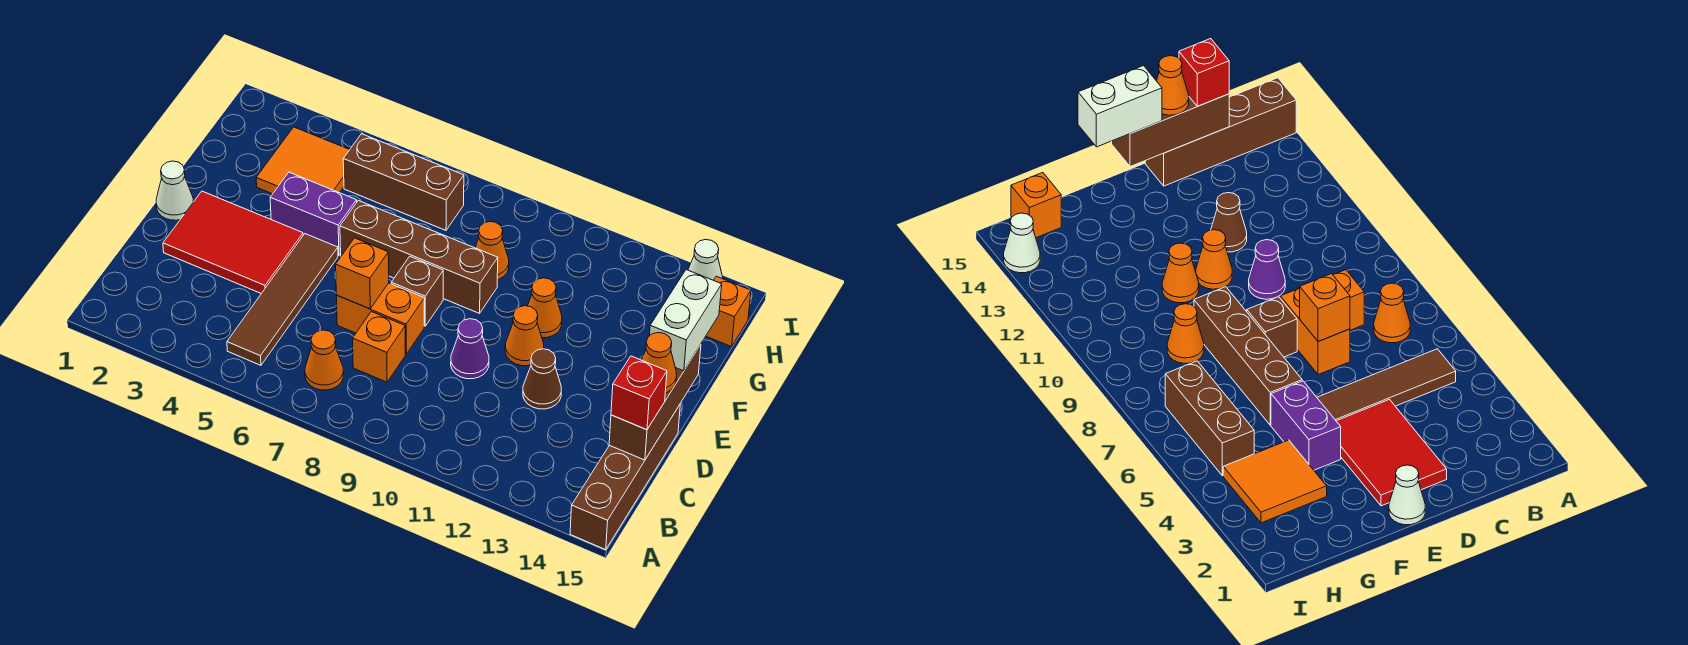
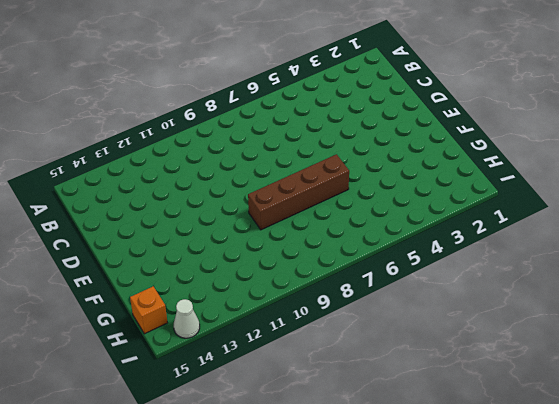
none -> brown brick A15:D15 level 1
none -> brown tile B5:E5 level 1
none -> orange cone B7 level 1

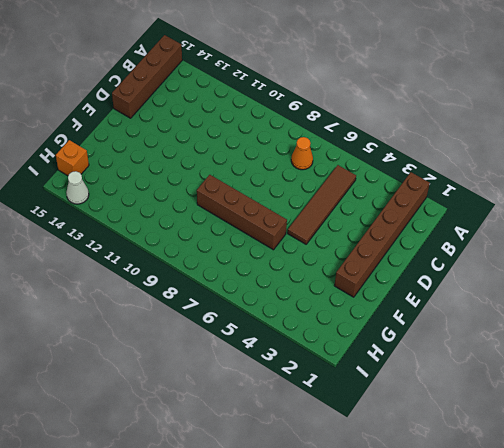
brown brick A2:F2 level 1 -> red tile D2:E4 level 1
none -> orange brick C8 level 1
none -> orange brick D7:D8 level 1
none -> purple cone D10 level 1

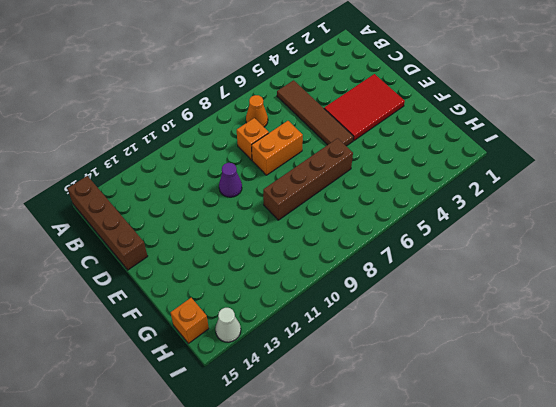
none -> brown cone D12 level 1
none -> white cone E1 level 1
none -> brown brick E8 level 1

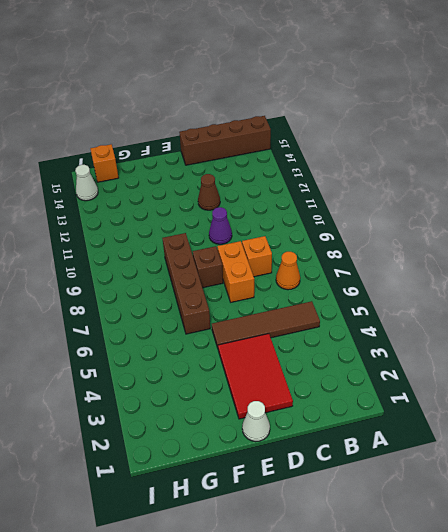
none -> orange cone E11 level 1
none -> purple brick F4:F5 level 1
none -> orange cone F11 level 1

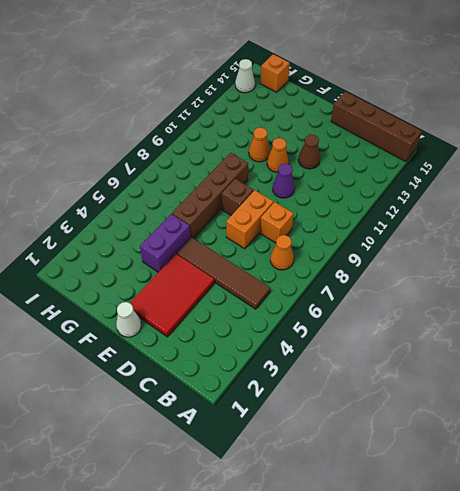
none -> orange tile G3:H4 level 1
none -> orange cone G9 level 1
none -> brown brick H5:H7 level 1

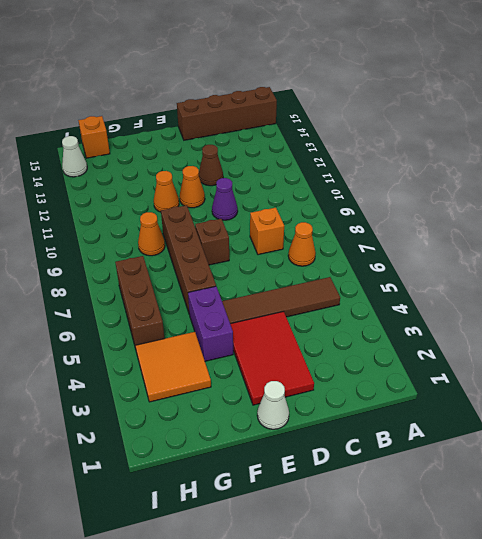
none -> orange brick D7:D8 level 1
none -> brown brick C15:E15 level 2
none -> orange brick D7 level 2

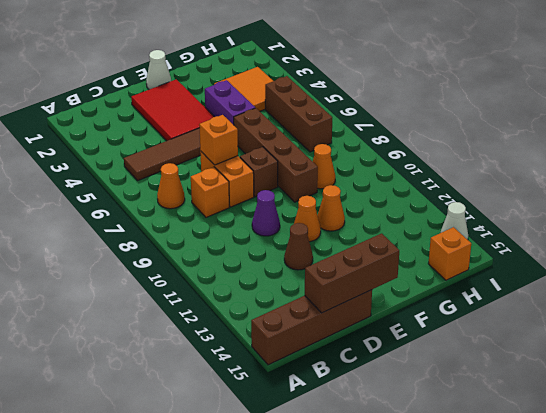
none -> red brick C15 level 3
none -> orange cone D15 level 3
none -> white brick E15:F15 level 3

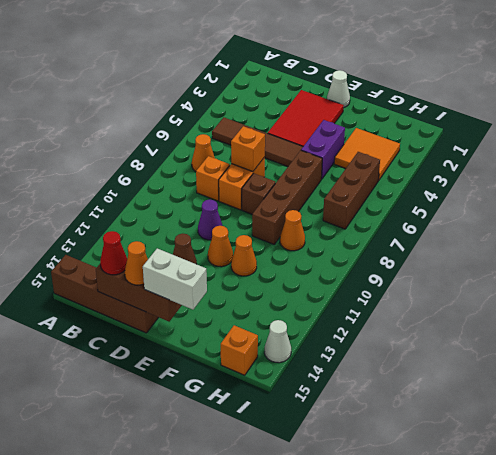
red cone C15 level 3 -> red brick C15 level 3

